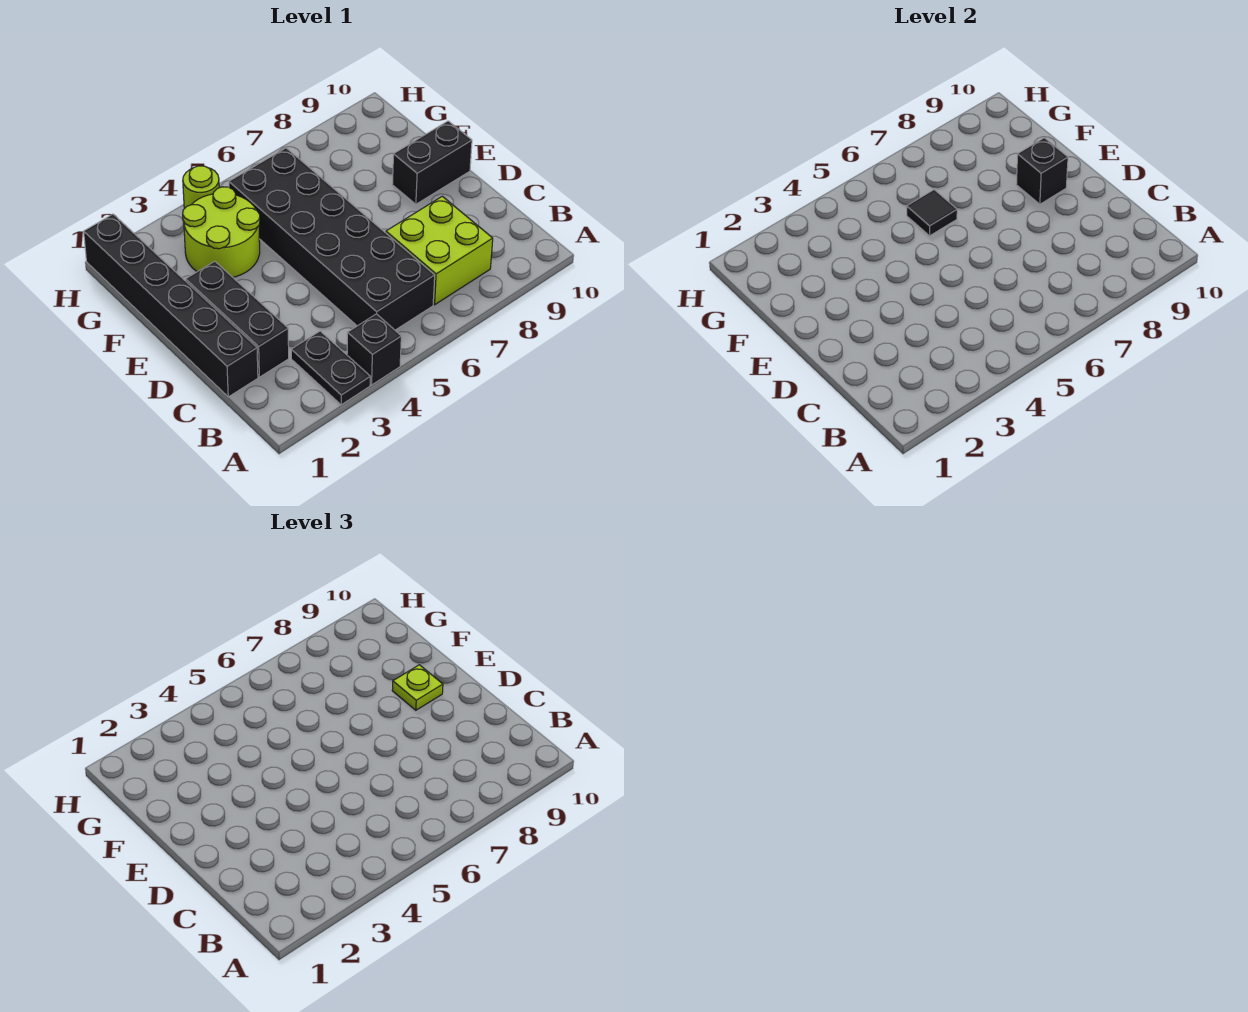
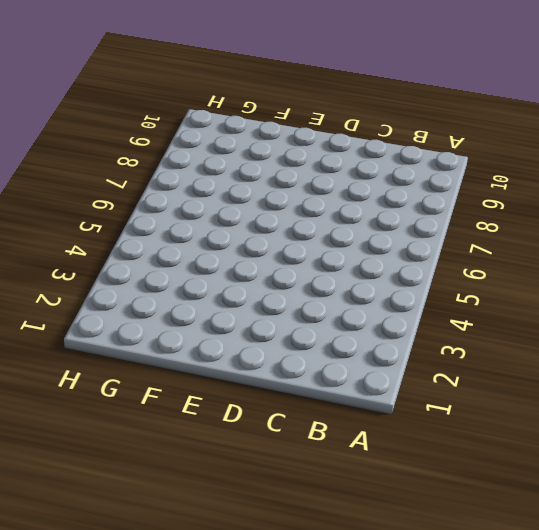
none -> black plate A3:B3 level 1
none -> black brick A4 level 1
none -> black brick B5:G6 level 1

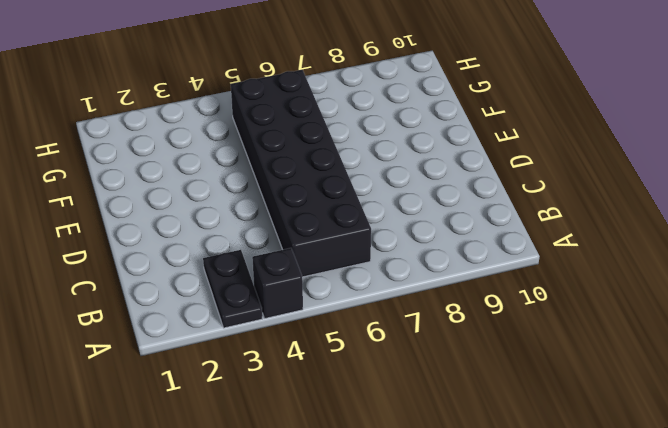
none -> lime brick B7:C8 level 1
none -> black brick C1:H1 level 1
none -> black brick C2:E2 level 1

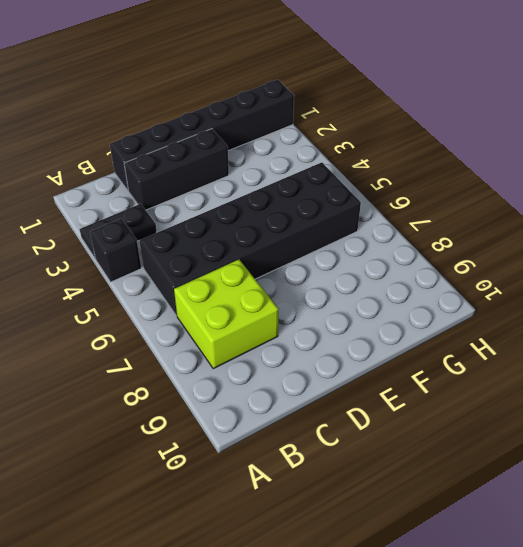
none -> black brick E9:E10 level 1
none -> lime round brick F3:G4 level 1
none -> lime round brick H4 level 1

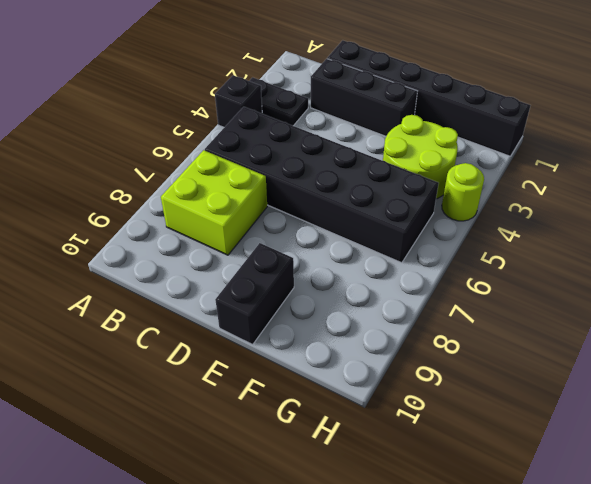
none -> black brick E9 level 2
none -> black tile F6 level 2
none -> lime plate E9 level 3

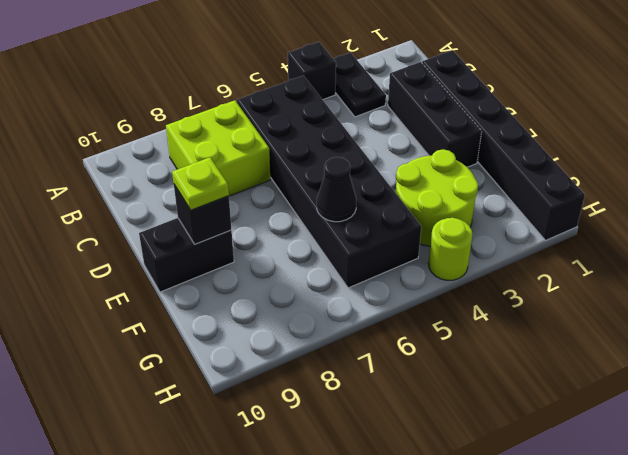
black cone F6 level 2 -> black tile F6 level 2

